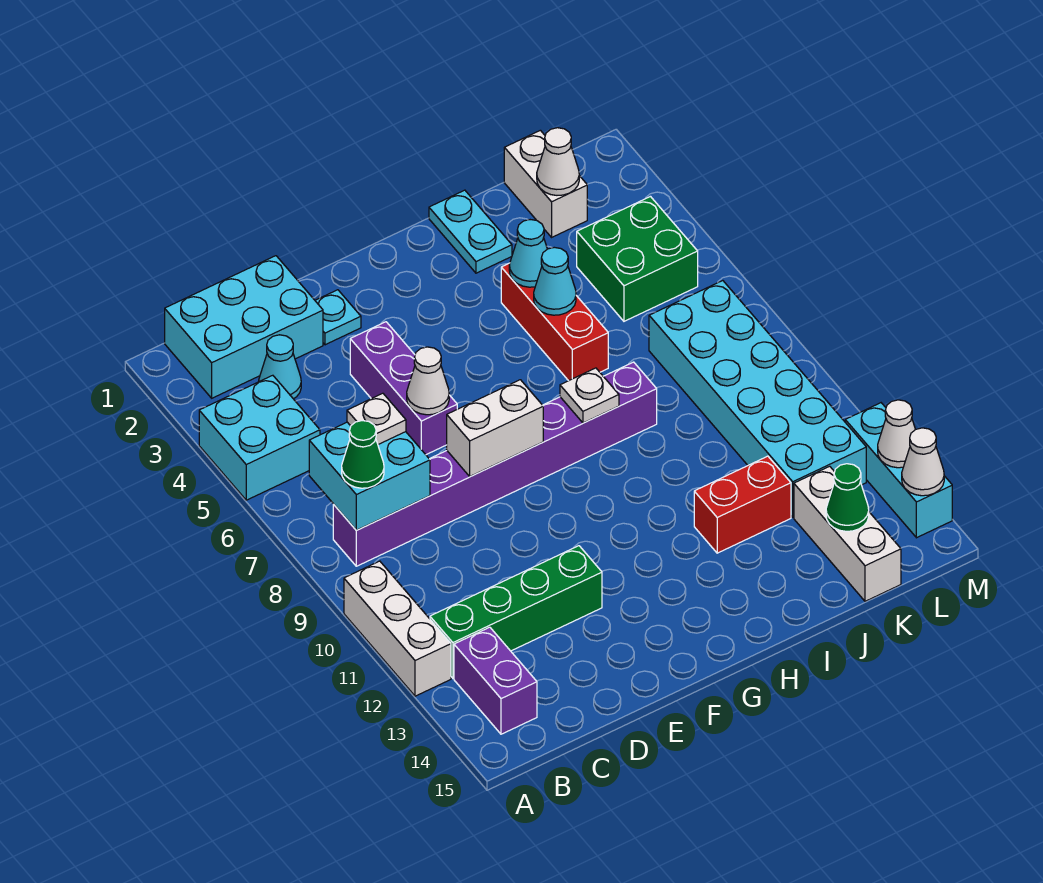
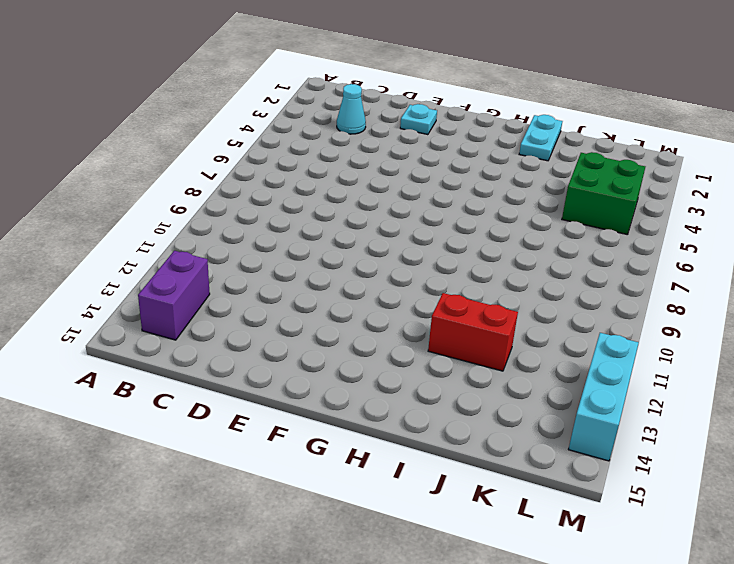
none -> cyan brick A4:B5 level 1
none -> white brick A10:A12 level 1
none -> cyan brick B1:D2 level 1

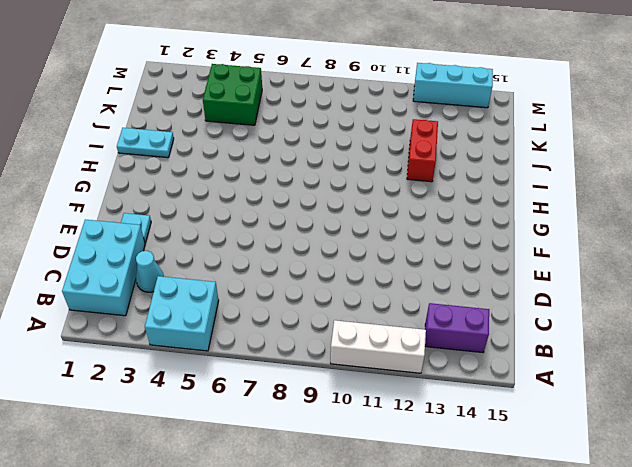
none -> purple brick B8:I8 level 1
none -> green brick B12:E12 level 1
none -> purple brick E4:E6 level 1

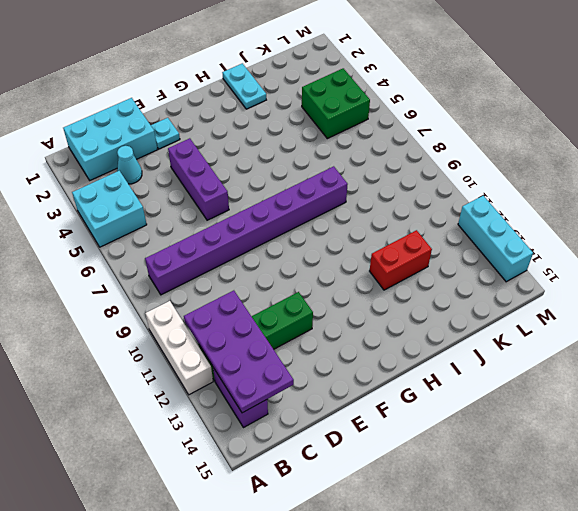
purple plate B11:C14 level 2 -> none
none -> red brick I4:I6 level 1
none -> white brick K1:K2 level 1
none -> cyan brick K7:L12 level 1

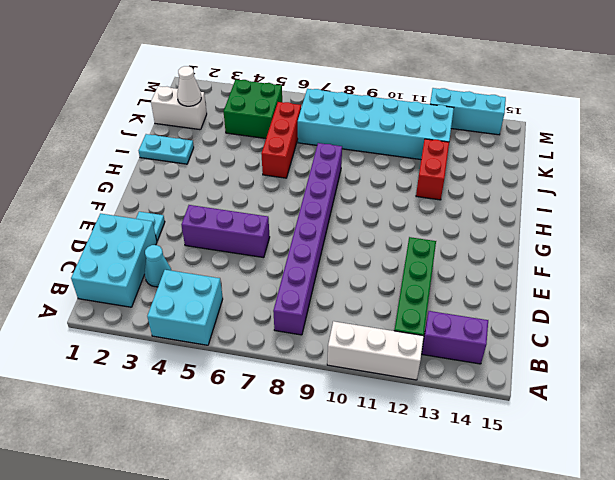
red brick I6:K6 level 1 -> red brick I4:I6 level 1
none -> white brick K13:K15 level 1
none -> cyan brick B7:C8 level 2
none -> white cone E6 level 2

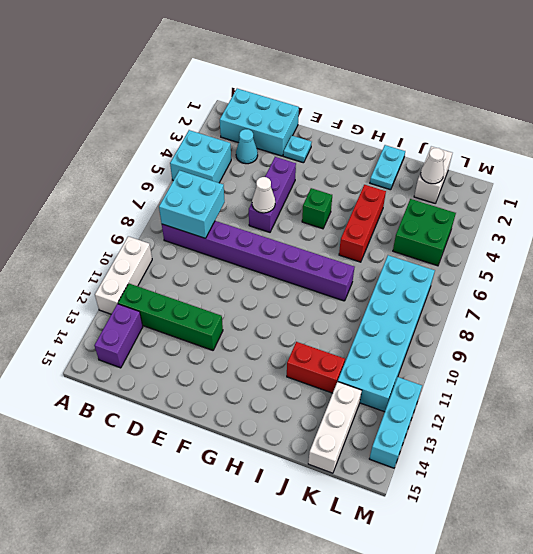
green brick G5 level 1 -> none
none -> white brick E8:F8 level 2
none -> white plate H8 level 2
none -> cyan cone I4 level 2

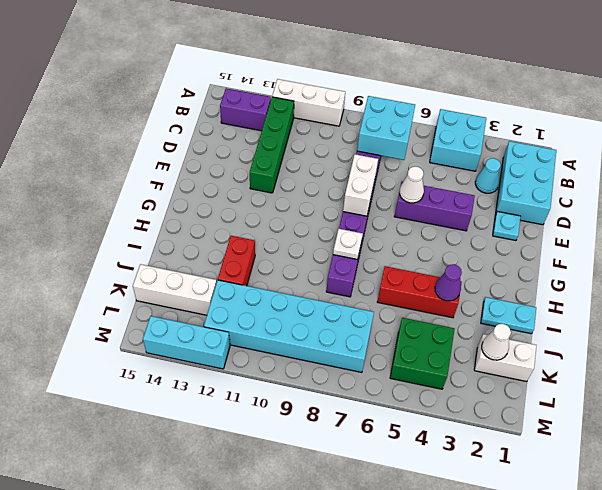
purple cone I4 level 2 -> cyan cone I4 level 2
none -> cyan cone I5 level 2
none -> green cone K14 level 2
none -> white cone M13 level 2

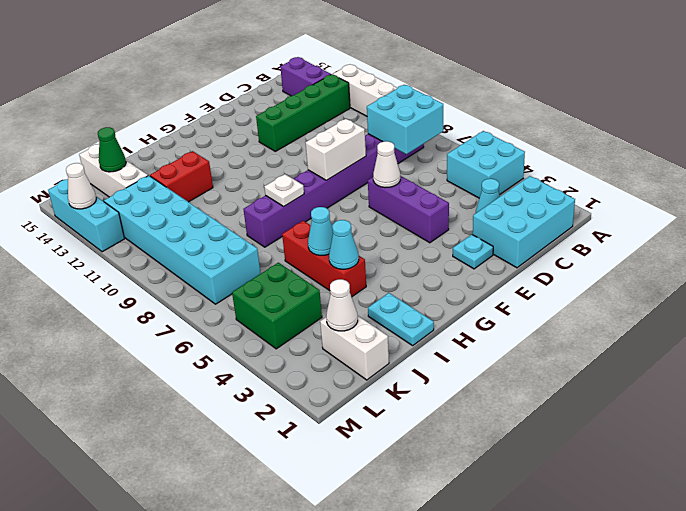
none -> white cone M14 level 2
none -> green cone B8 level 3
none -> white plate C7 level 3

